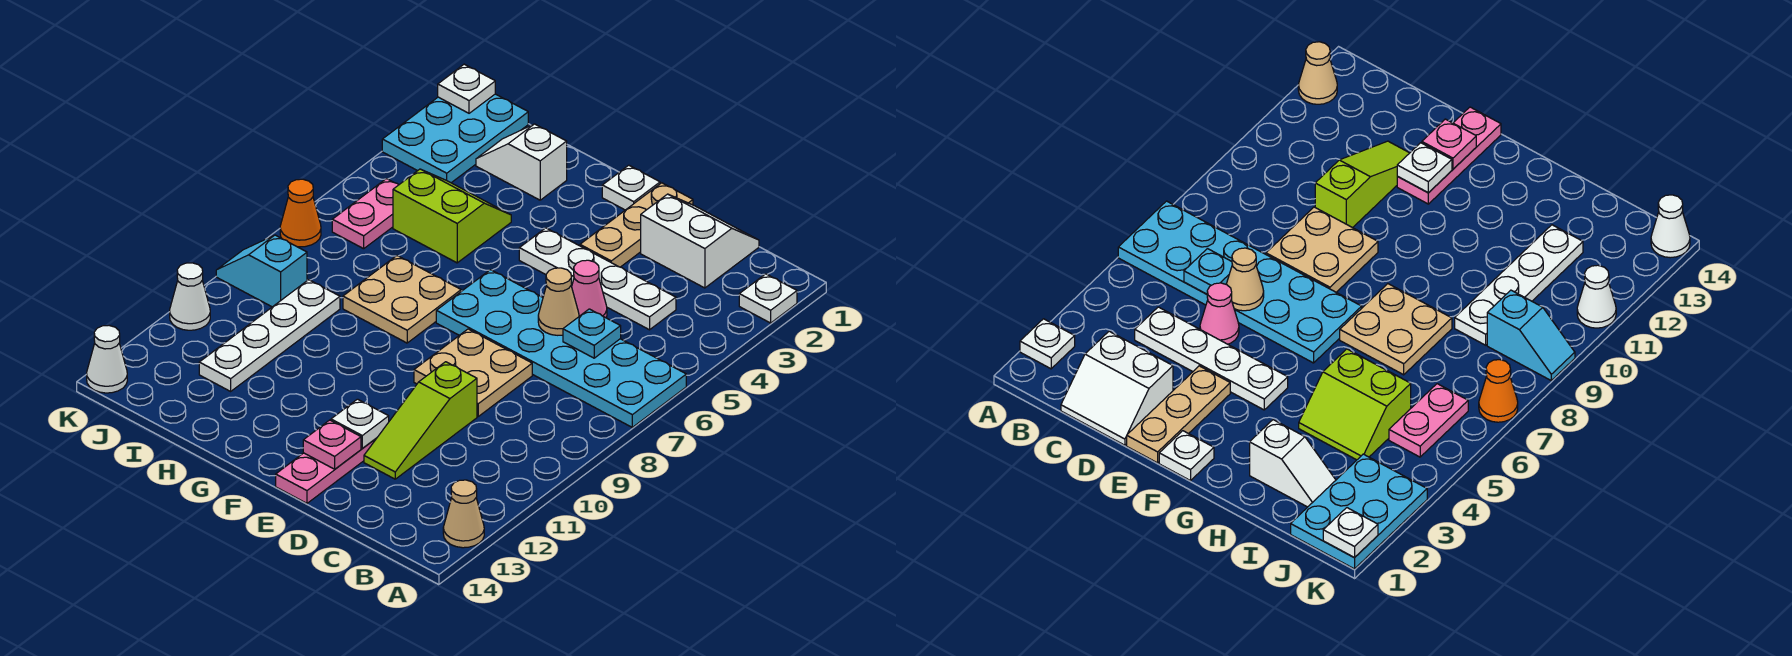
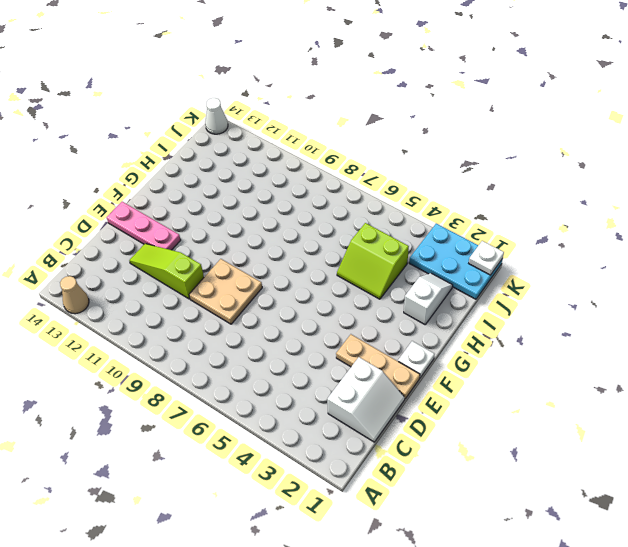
lime slope H4:I5 level 1 top I -> lime slope H4:I5 level 1 top 5
none -> white plate A2 level 1
none -> cyan plate A6:F7 level 1
none -> white plate C4:F4 level 1

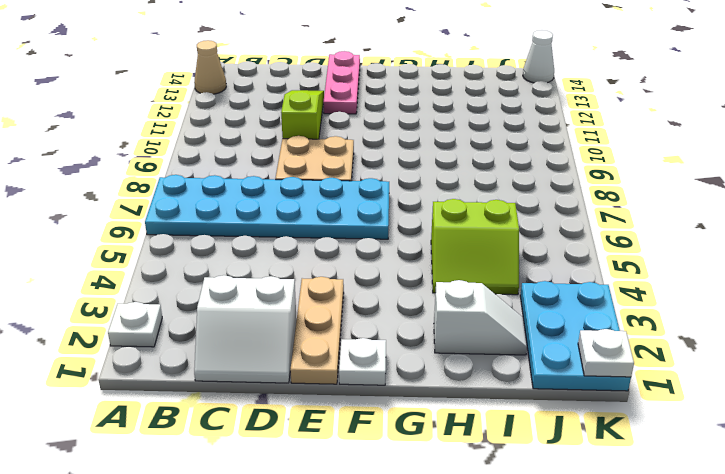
none -> white plate C4:F4 level 1
none -> pink cone D5 level 1
none -> tan plate G7:H8 level 1

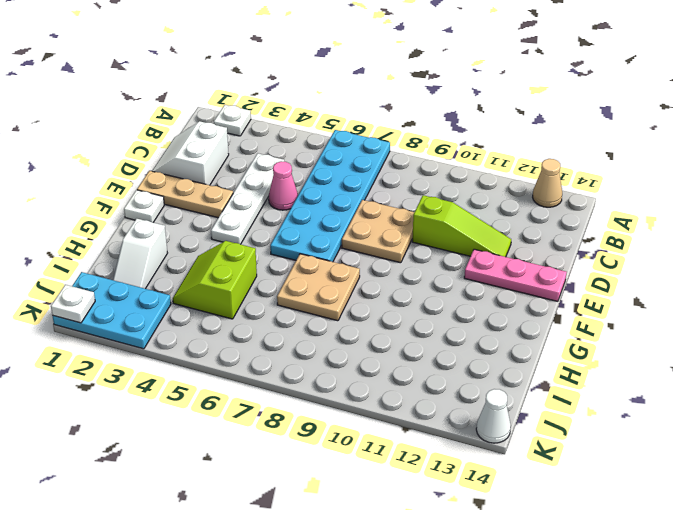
none -> white plate I9:I12 level 1
none -> pink plate J5:J6 level 1
none -> cyan slope J9:K9 level 1 top J

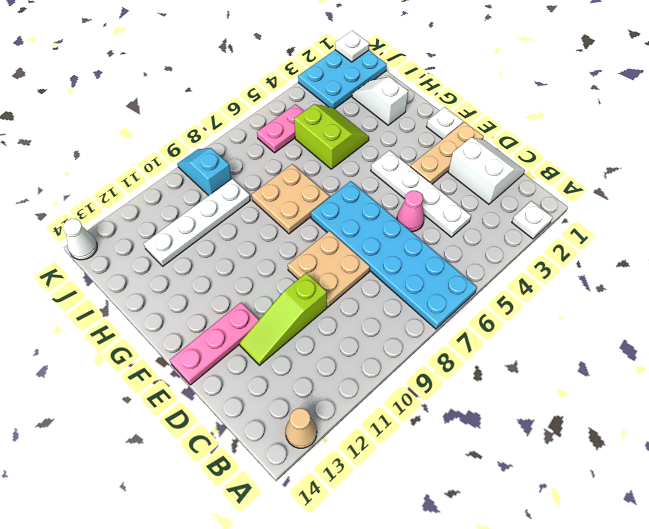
none -> orange cone K7 level 1
none -> white cone K11 level 1
none -> cyan plate C6 level 2

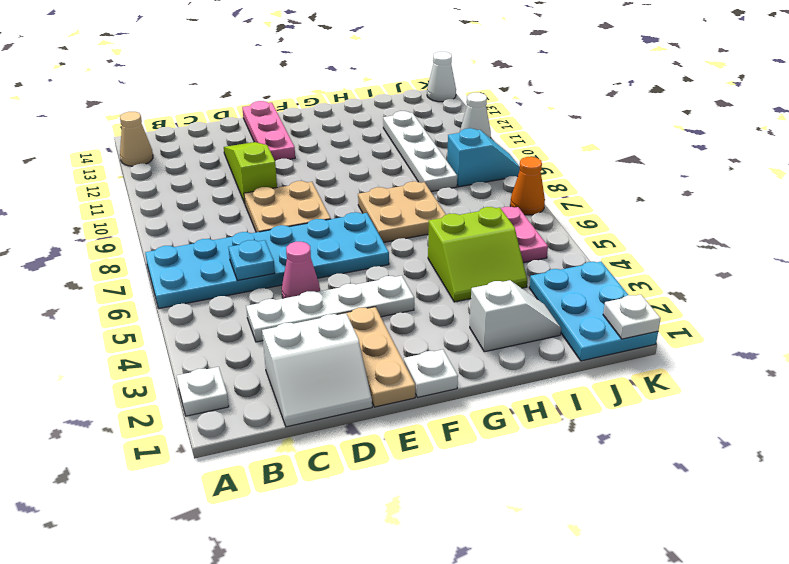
none -> tan cone D6 level 2
none -> white plate E12 level 2
none -> pink plate E13 level 2

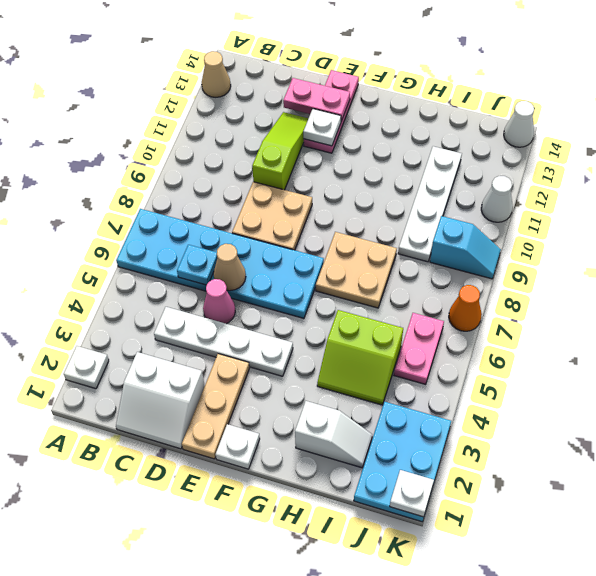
pink plate D13:E13 level 2 -> pink plate E13 level 2

